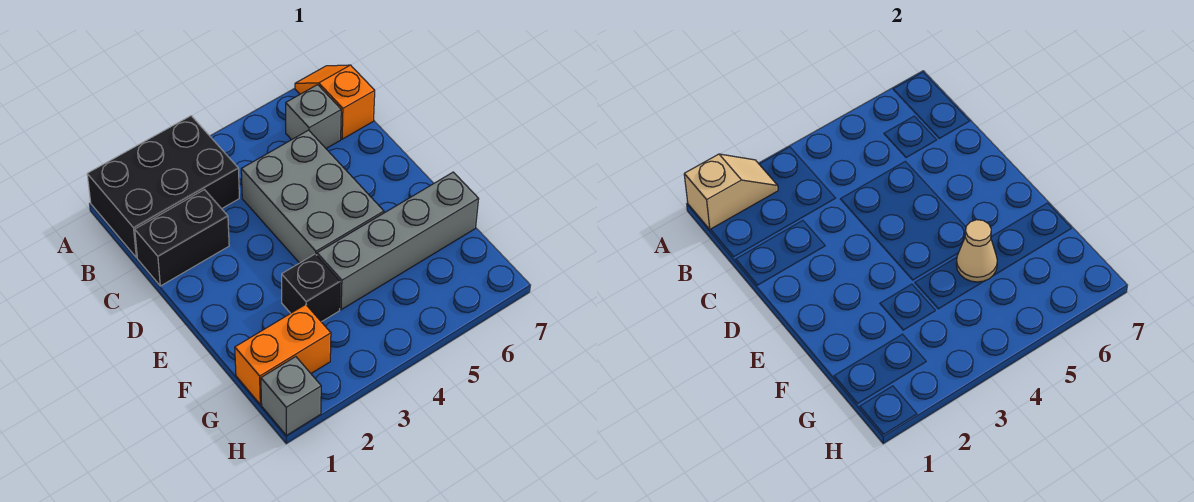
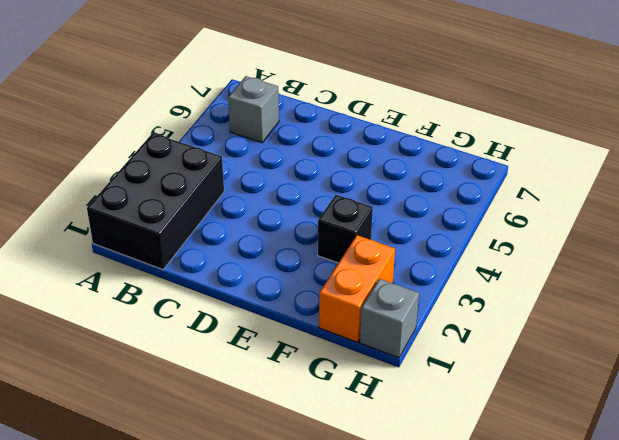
none -> orange slope A7:B7 level 1 top B
none -> black brick C1:C2 level 1

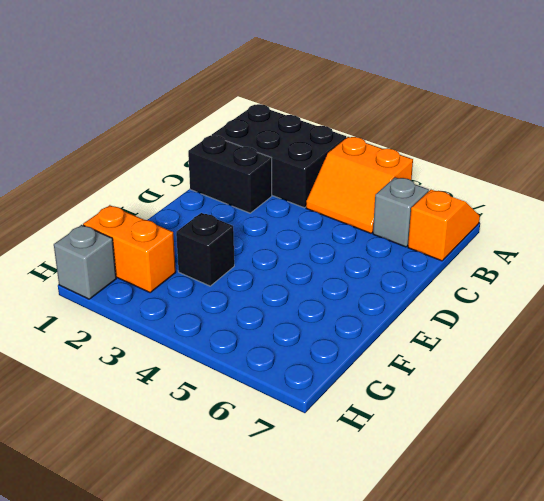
orange slope A4:B5 level 1 top A -> none
none -> grey brick C4:E5 level 1
none -> grey brick F4:F7 level 1

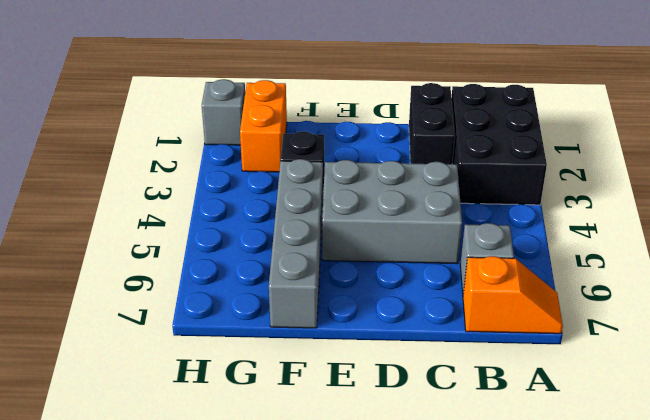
none -> tan slope A1:A2 level 2 top 1
none -> tan cone F5 level 2

